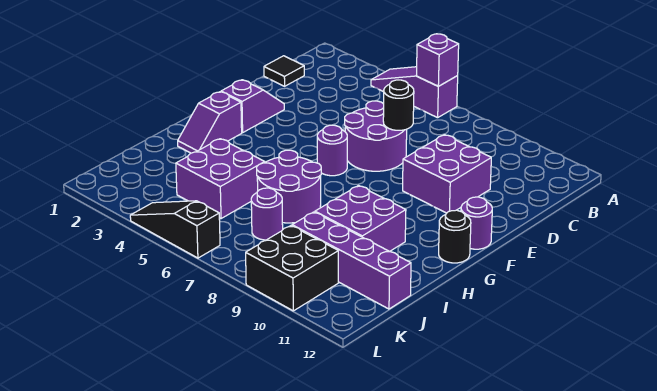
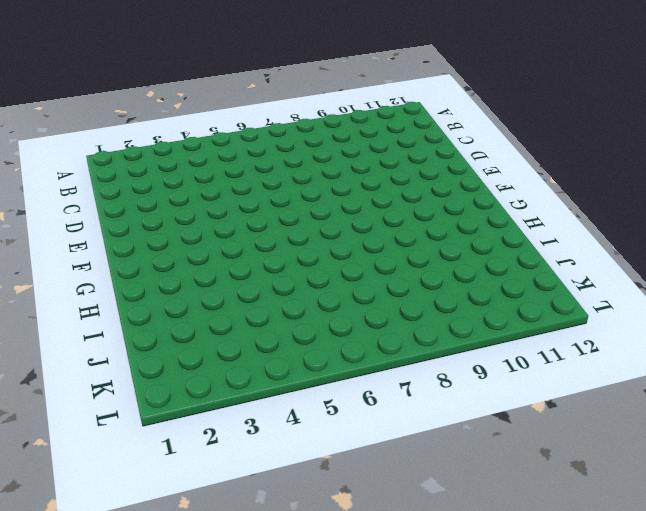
none -> purple slope A4:A6 level 1 top 6
none -> black tile C1 level 1
none -> purple round brick D6:E7 level 1

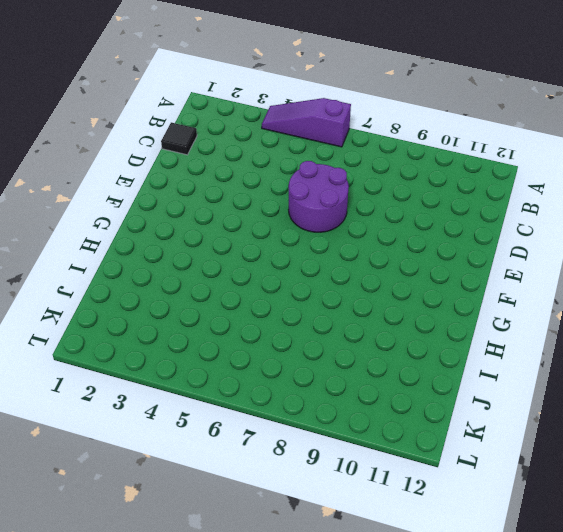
none -> purple brick D9:E10 level 1
none -> purple slope E2:F2 level 1 top F
none -> purple round brick F6 level 1

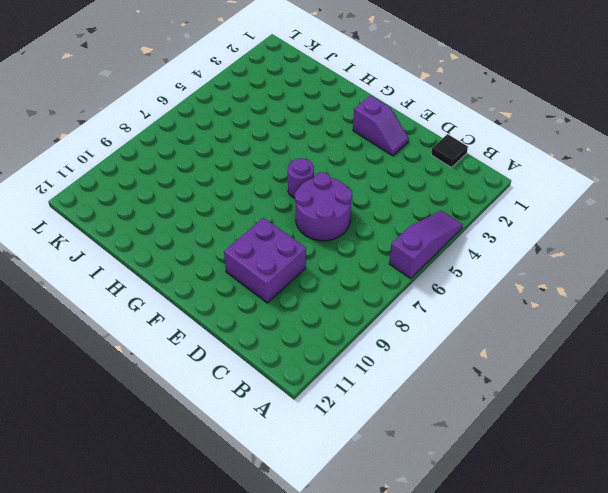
none -> purple round brick F12 level 1
none -> purple slope G2:H2 level 1 top G
none -> black round brick G12 level 1

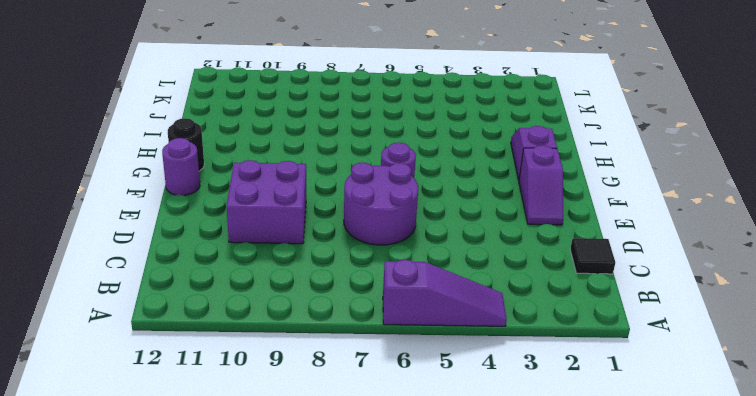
none -> purple round brick H6:I7 level 1
none -> purple brick H9:I10 level 1
none -> purple brick I4:J5 level 1

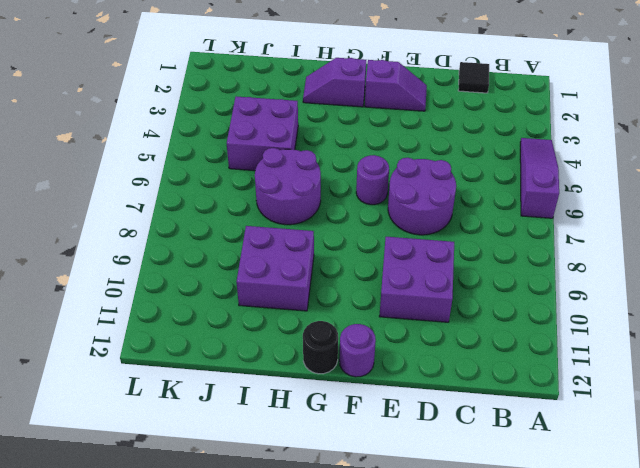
none -> purple round brick J7 level 1
none -> purple brick J9:J12 level 1
none -> black brick K9:L10 level 1

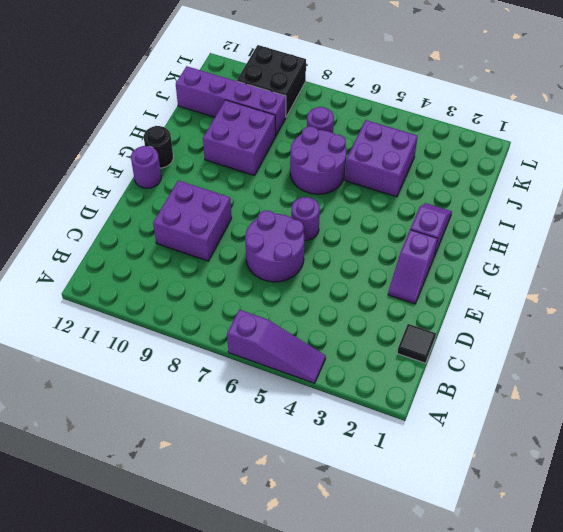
none -> black slope L4:L6 level 1 top 6
none -> purple brick A6 level 2
none -> black round brick D7 level 2

